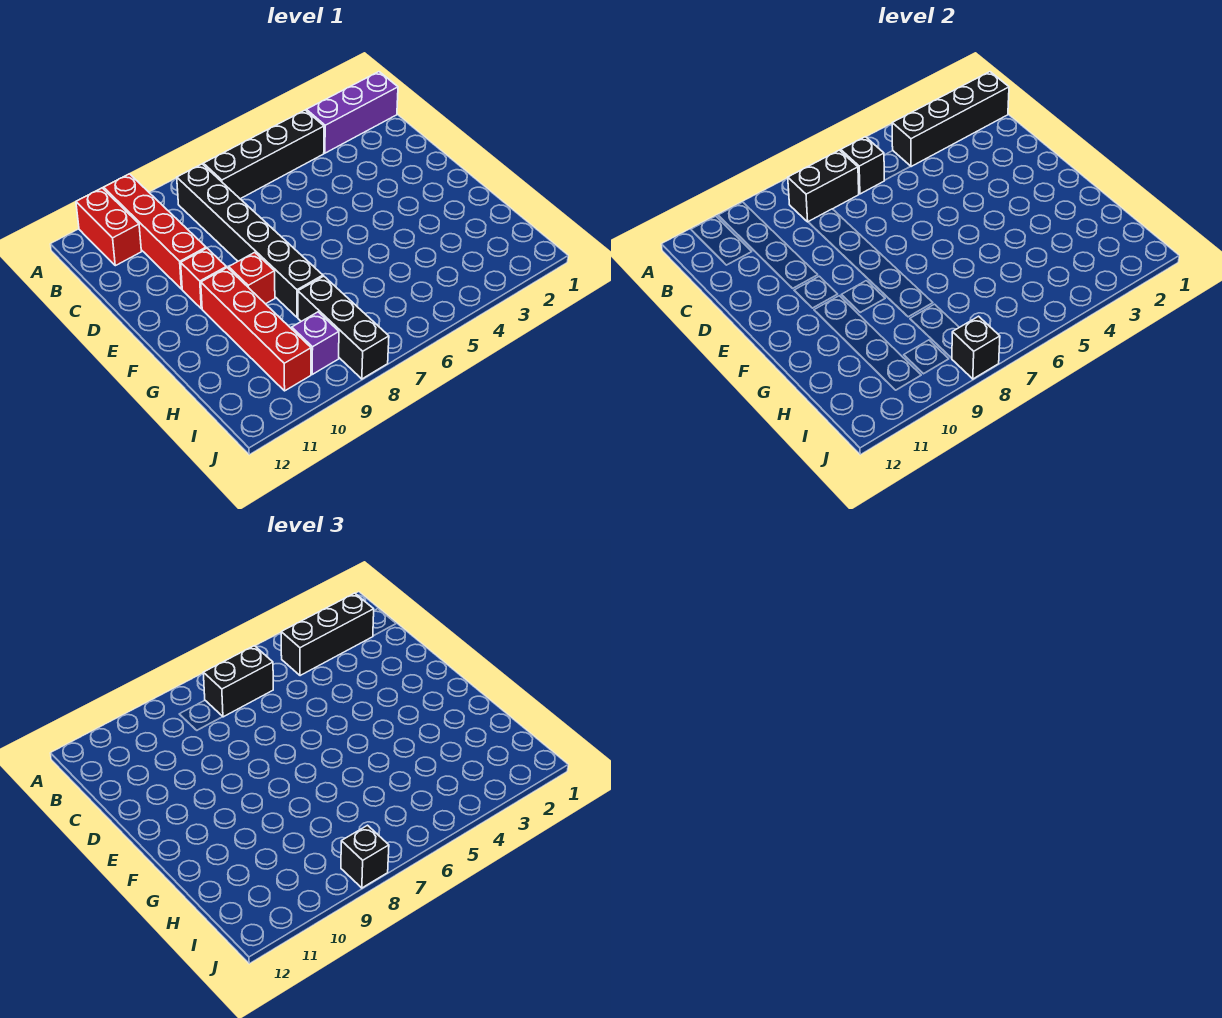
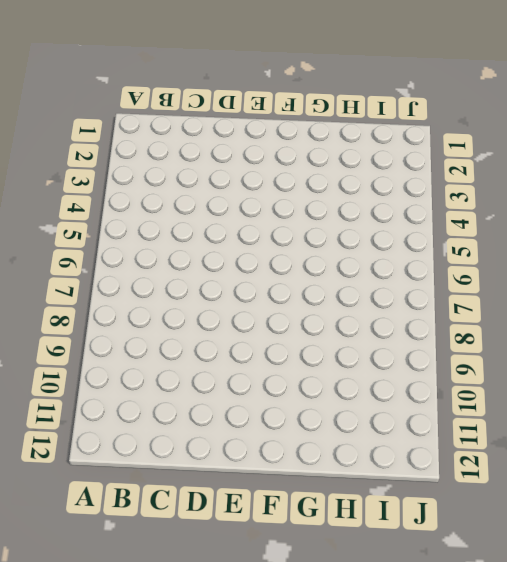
none -> red brick A10:D10 level 1
none -> red brick A11:B11 level 1
none -> purple brick B1:B3 level 1

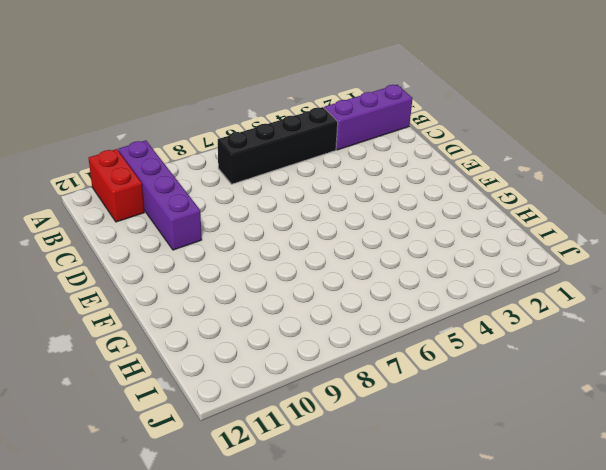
purple brick A10:D10 level 1 -> red brick A10:D10 level 1
none -> black brick B8:G8 level 1
none -> red brick E10 level 1
none -> red brick F9 level 1

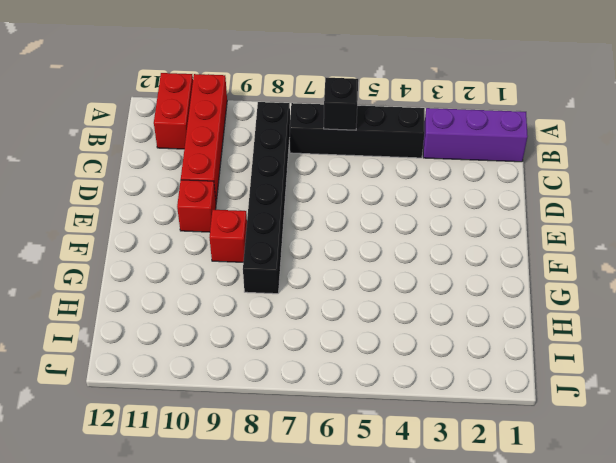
none -> red brick F10:I10 level 1
none -> black brick H8:J8 level 1
none -> purple brick I9 level 1

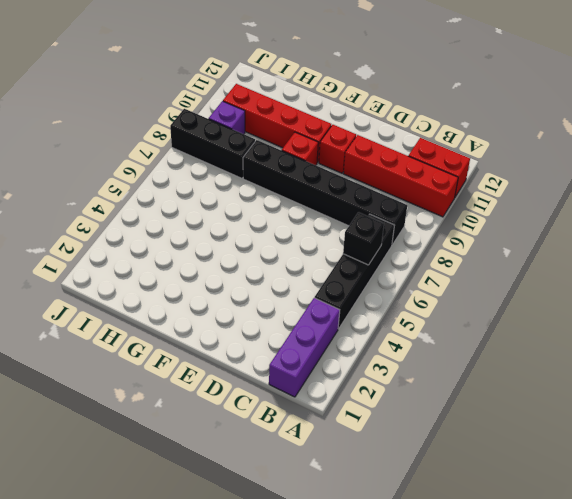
none -> black brick B1:B4 level 2
none -> black brick B7:B8 level 2
none -> black brick J8 level 2

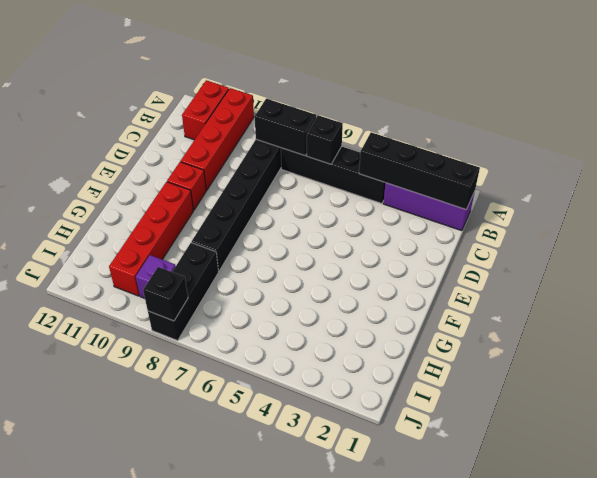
none -> red brick F9 level 1
none -> black brick B2:B4 level 3
none -> black brick B6:B7 level 3

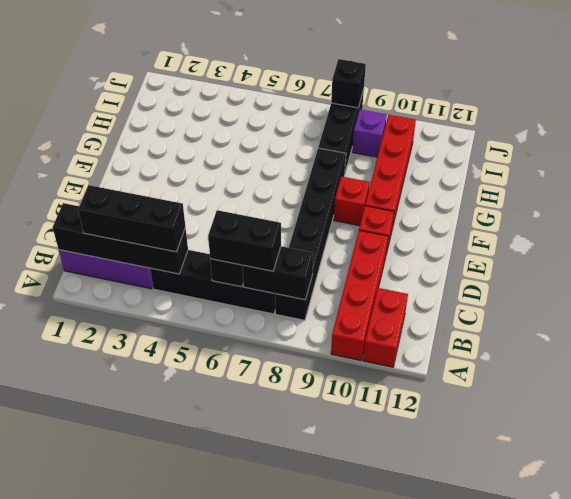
none -> black brick J8 level 3

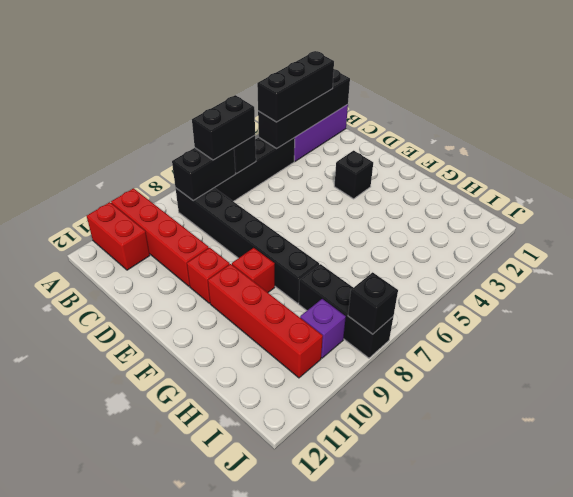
black brick E3 level 1 -> black brick J8 level 3

